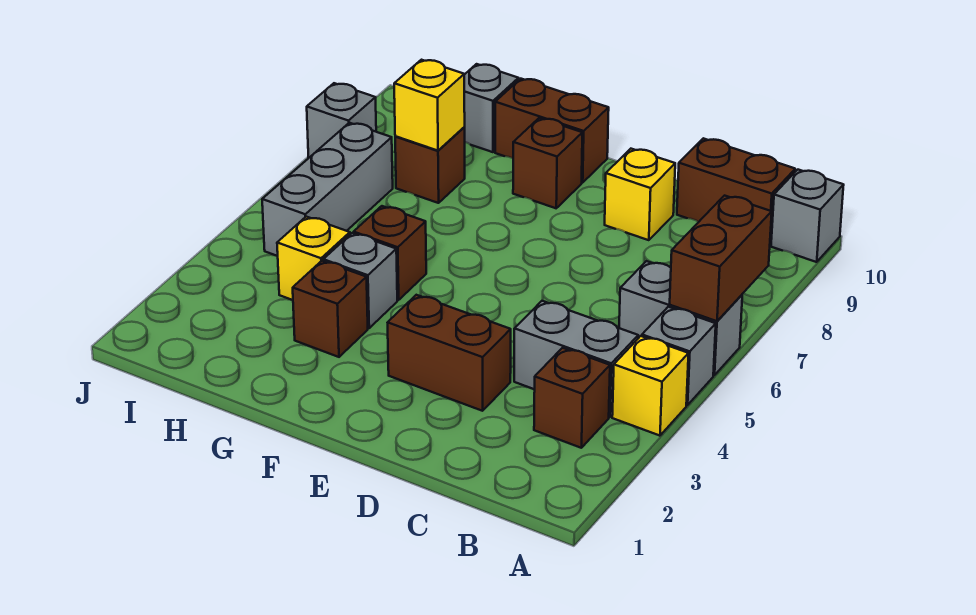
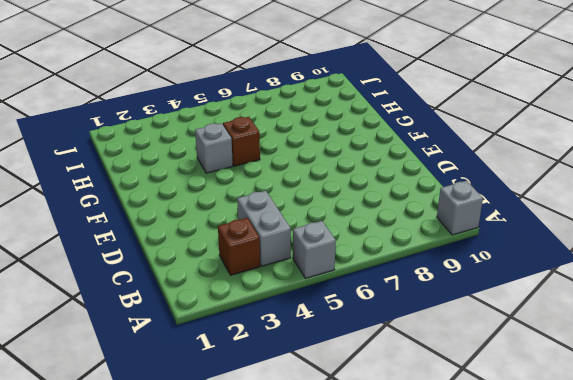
none -> yellow brick A4 level 1
none -> grey brick A6:B6 level 1
none -> brown brick B10:C10 level 1

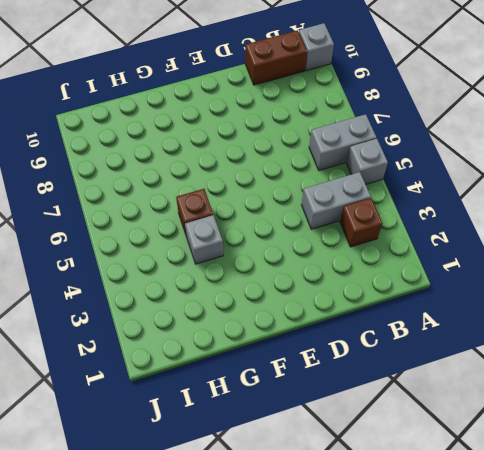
none -> yellow brick A4 level 1
none -> brown brick D3:E3 level 1
none -> yellow brick D9 level 1

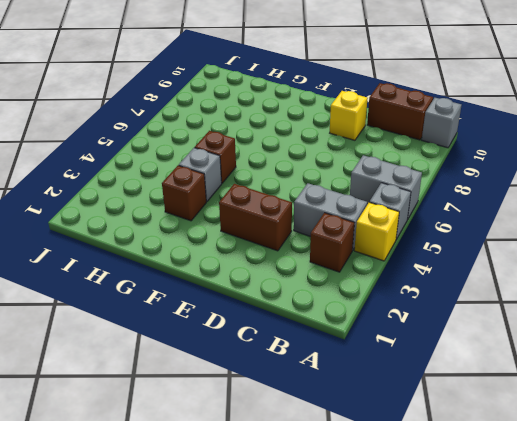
none -> brown brick F9 level 1
none -> brown brick F10:G10 level 1
none -> yellow brick H4 level 1

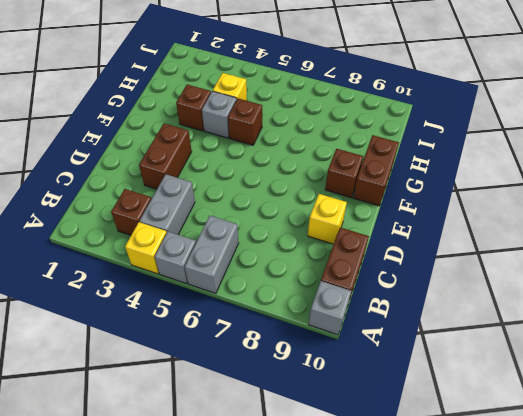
none -> brown brick H8 level 1
none -> grey brick H10 level 1
none -> grey brick I5:I7 level 1

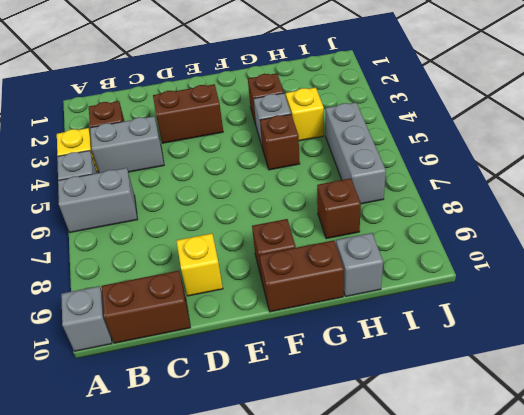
none -> grey brick J8 level 1
none -> brown brick A6:A7 level 2
none -> yellow brick H8 level 2

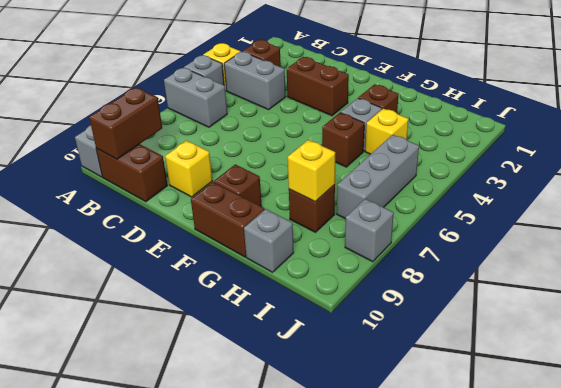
brown brick B9:B10 level 2 -> brown brick A6:A7 level 2

